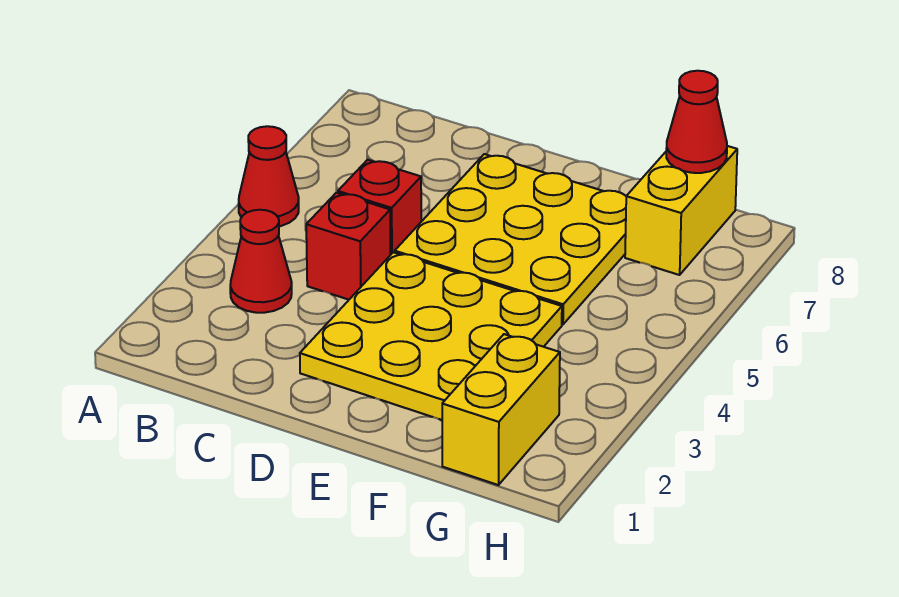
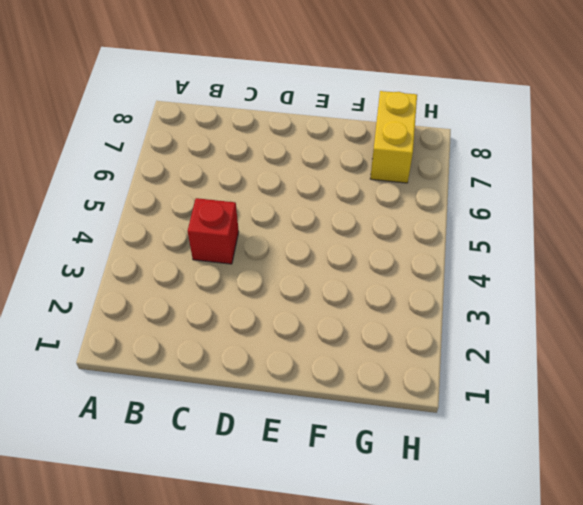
none -> red cone A5 level 1
none -> red cone B3 level 1

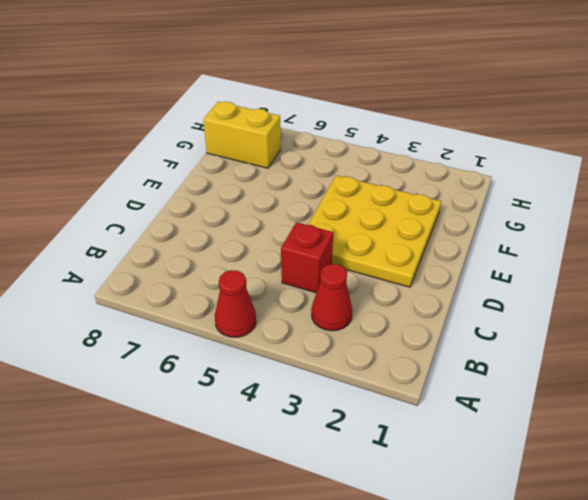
none -> red brick C5 level 1
none -> yellow plate D5:F7 level 1

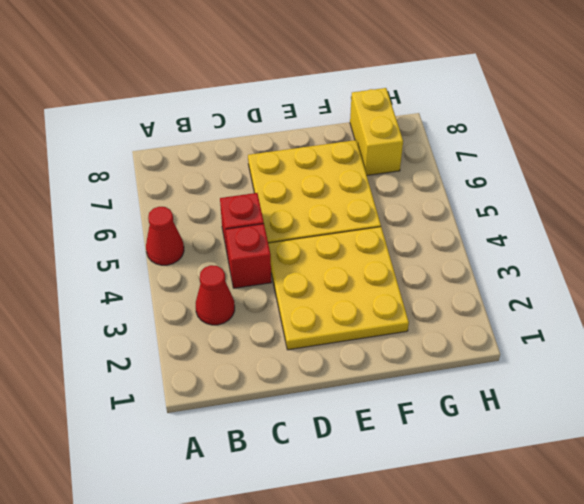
none -> yellow brick G1:G2 level 1
none -> red cone G8 level 2

